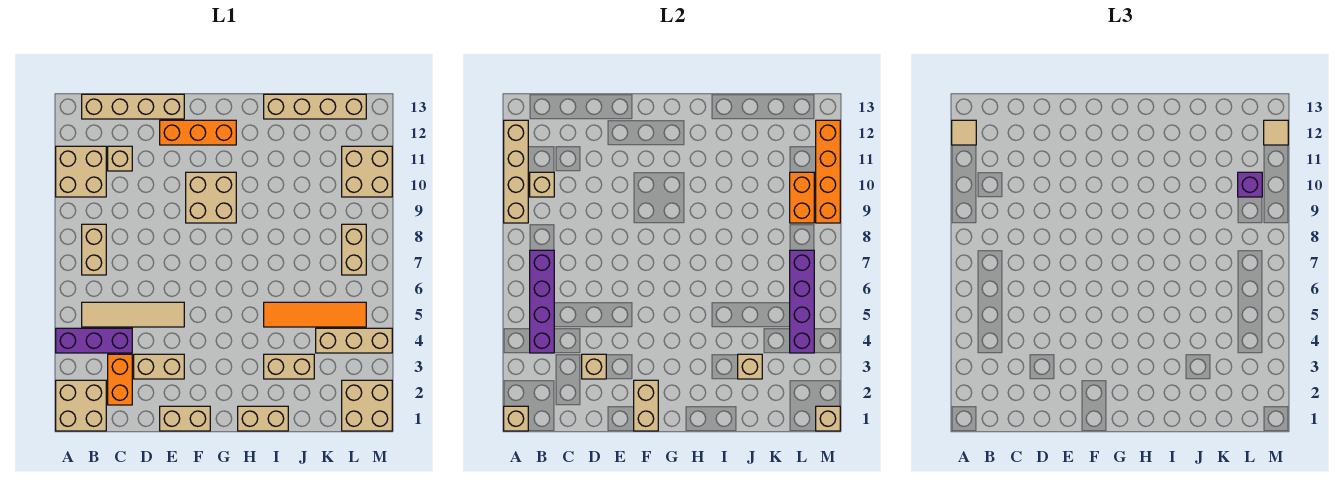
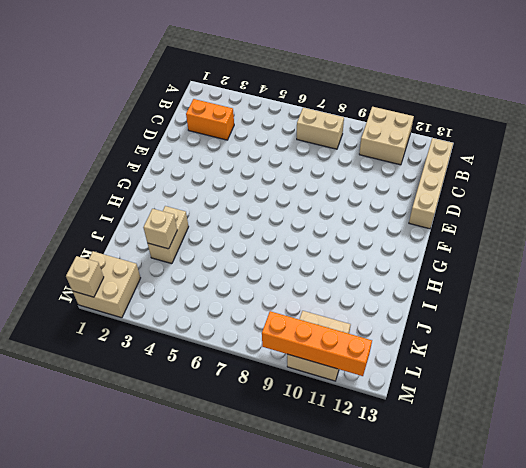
none -> tan brick A1:B2 level 1
none -> purple brick A4:C4 level 1
none -> tan tile B5:E5 level 1
none -> tan brick C11 level 1

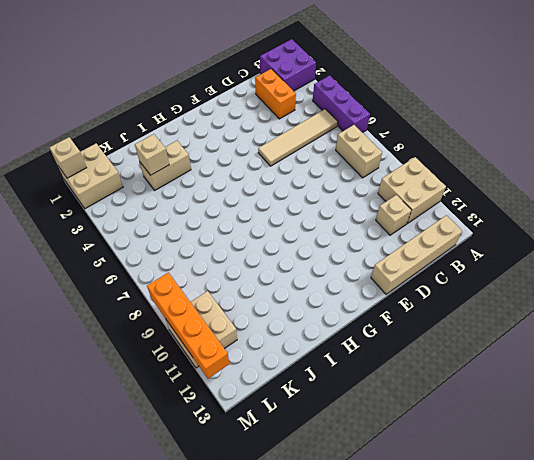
purple brick A1:B2 level 1 -> tan brick A1:B2 level 1
purple brick A4:A6 level 1 -> purple brick A4:C4 level 1
none -> tan brick D3:E3 level 1
none -> tan brick E1:F1 level 1
none -> orange brick E12:G12 level 1
none -> tan brick F9:G10 level 1

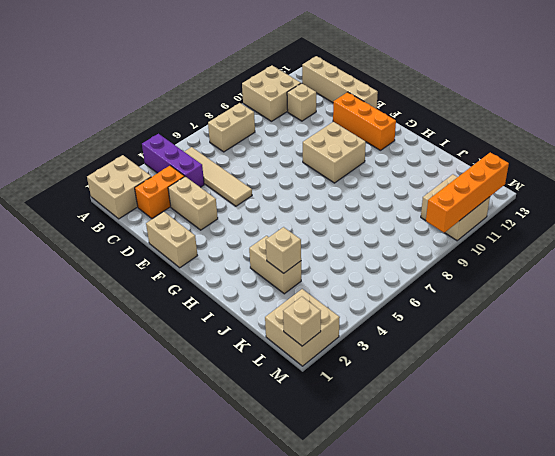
none -> tan brick H1:I1 level 1
none -> orange tile I5:L5 level 1
none -> tan brick I13:L13 level 1
none -> tan brick K4:M4 level 1

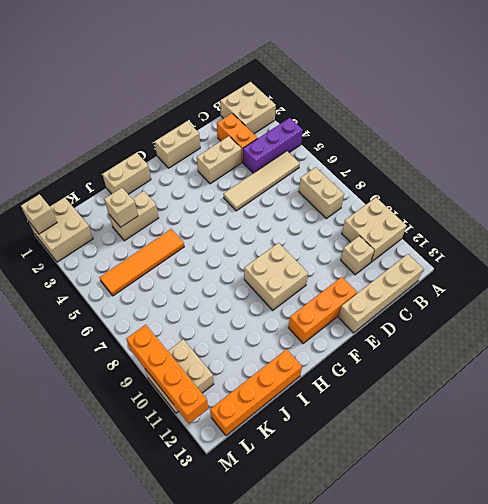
orange brick I13:L13 level 1 -> tan brick I13:L13 level 1
none -> tan brick K4:M4 level 1
none -> tan brick L7:L8 level 1
none -> tan brick A1 level 2
none -> tan brick A9:A12 level 2

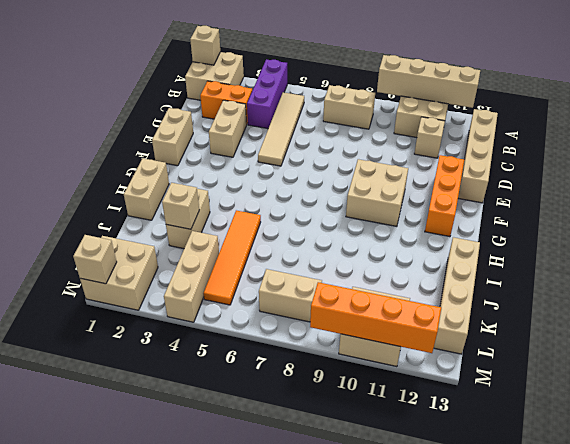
none -> purple brick B4:B7 level 2
none -> tan brick B10 level 2
none -> tan brick D3 level 2
none -> tan brick F1:F2 level 2

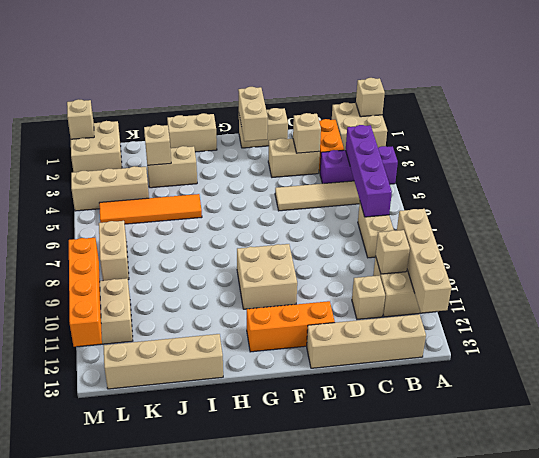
none -> purple brick L4:L7 level 2
none -> orange brick L9:L10 level 2
none -> tan tile A12 level 3
none -> purple brick L10 level 3

